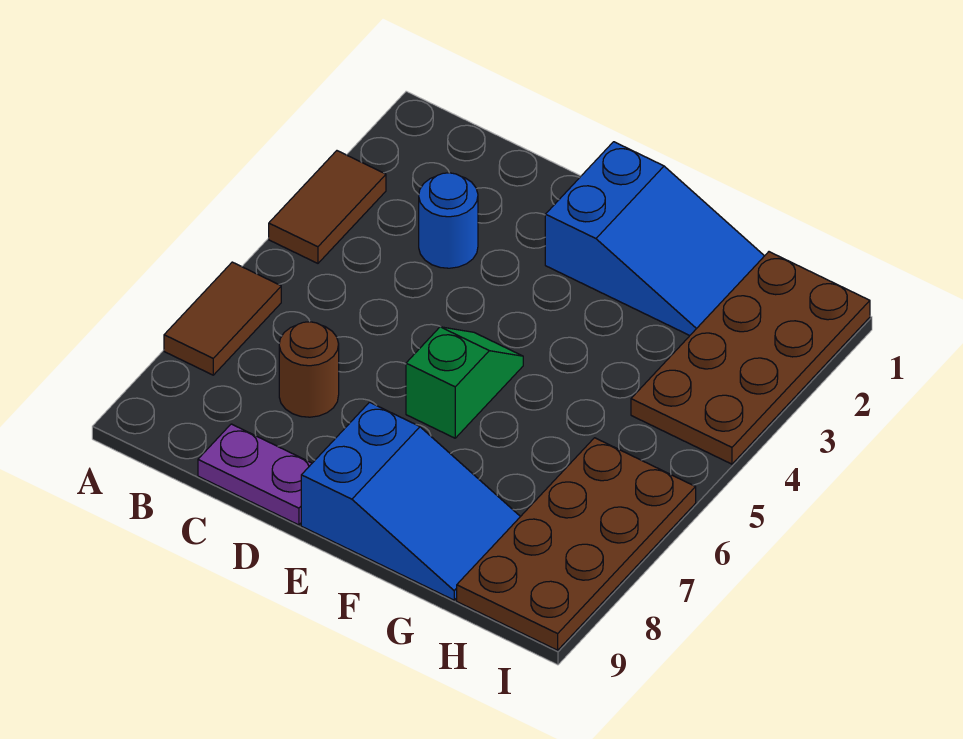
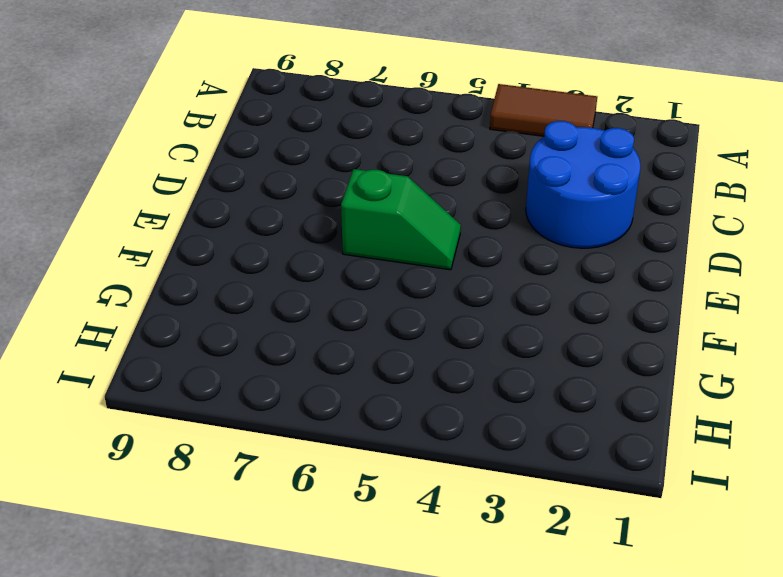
blue round brick C2:D3 level 1 -> blue round brick C3 level 1
none -> brown tile A6:A7 level 1
none -> brown round brick C7 level 1

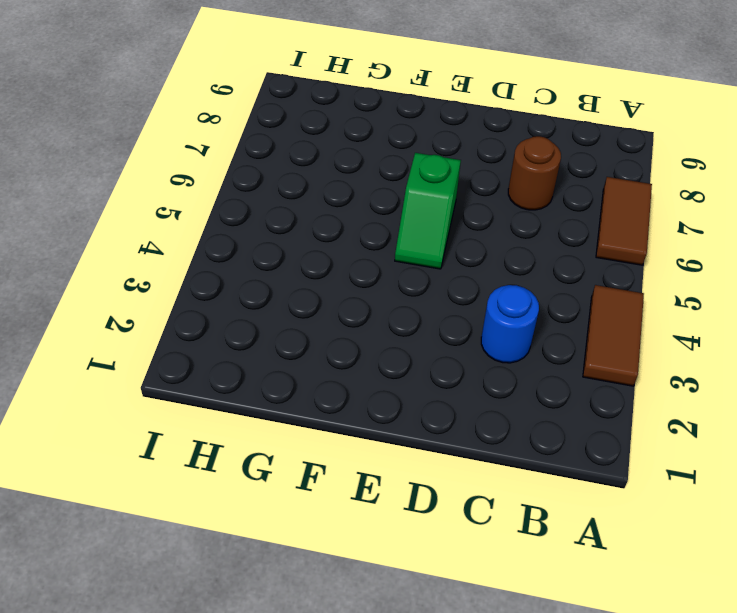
none -> purple plate C9:D9 level 1
none -> blue slope E1:G2 level 1 top E

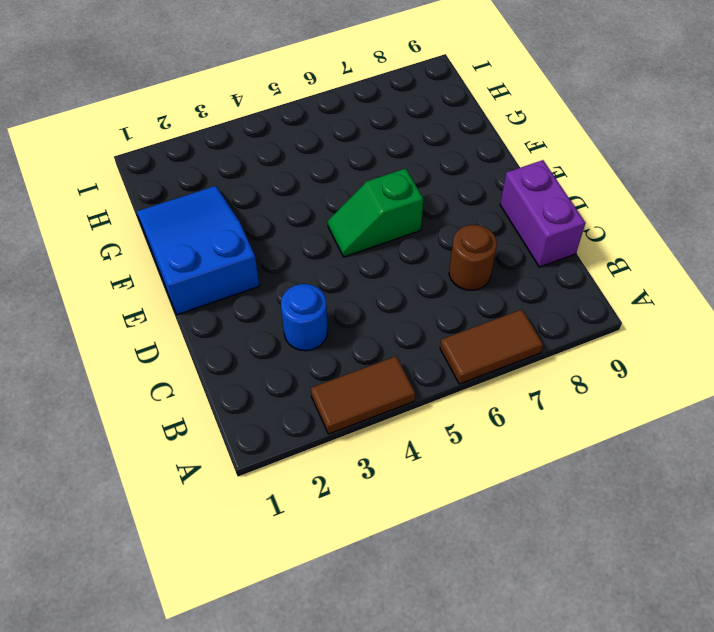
purple brick C9:D9 level 1 -> purple plate C9:D9 level 1
none -> blue slope E8:G9 level 1 top E
none -> brown plate H1:I4 level 1

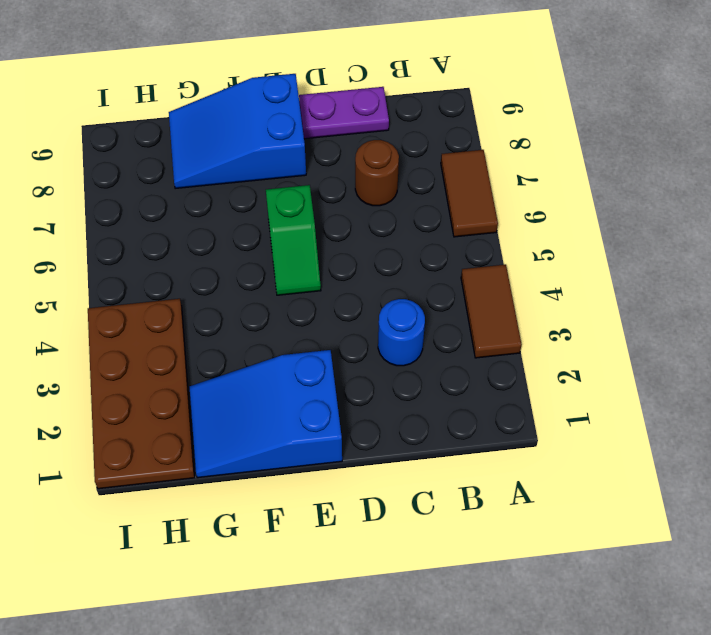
none -> brown plate H6:I9 level 1

